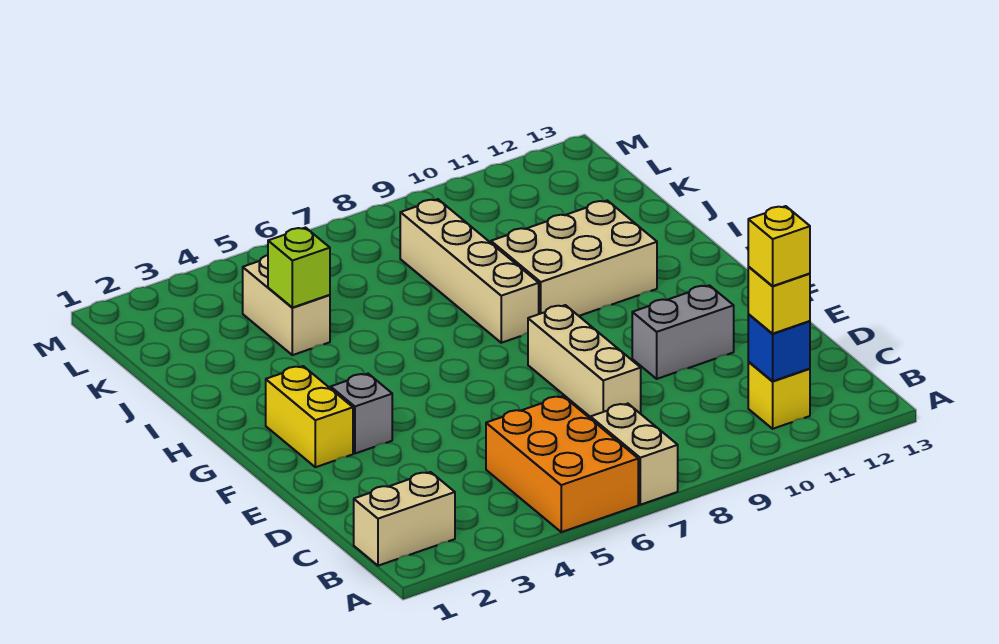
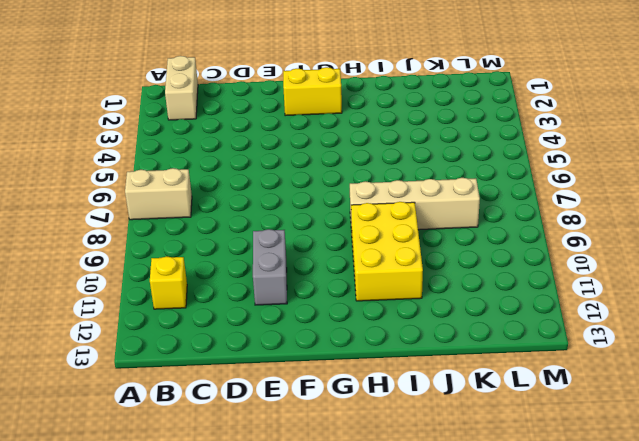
yellow brick H9:I11 level 1 -> tan brick H9:I11 level 1
none -> orange brick A5:C6 level 1
none -> tan brick D8:F8 level 1
none -> grey brick F3 level 1

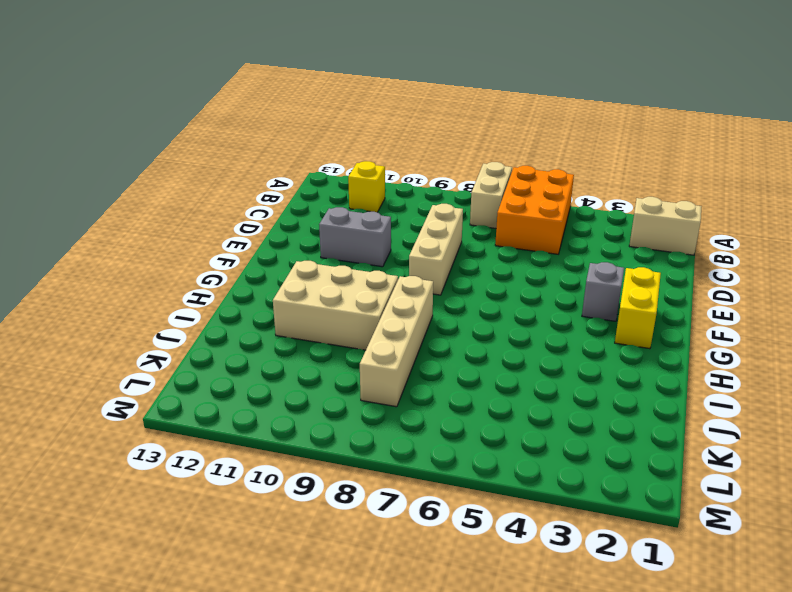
none -> tan brick J4:K4 level 1
none -> blue brick B11 level 2
none -> lime brick J4 level 2

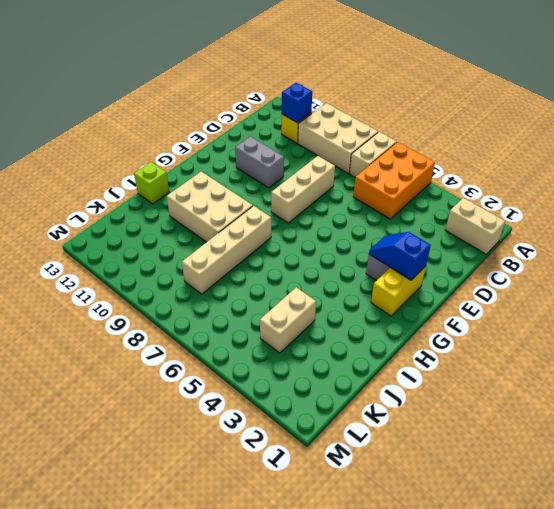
tan brick A8:B10 level 1 -> none
blue slope F2:F3 level 2 top 2 -> none
lime brick I13 level 1 -> lime brick J4 level 2
none -> yellow brick B11 level 3
none -> yellow brick B11 level 4

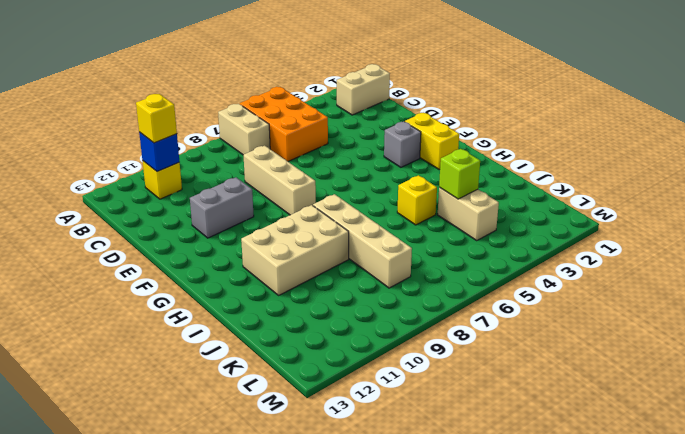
yellow brick I5 level 1 -> yellow brick B11 level 4

